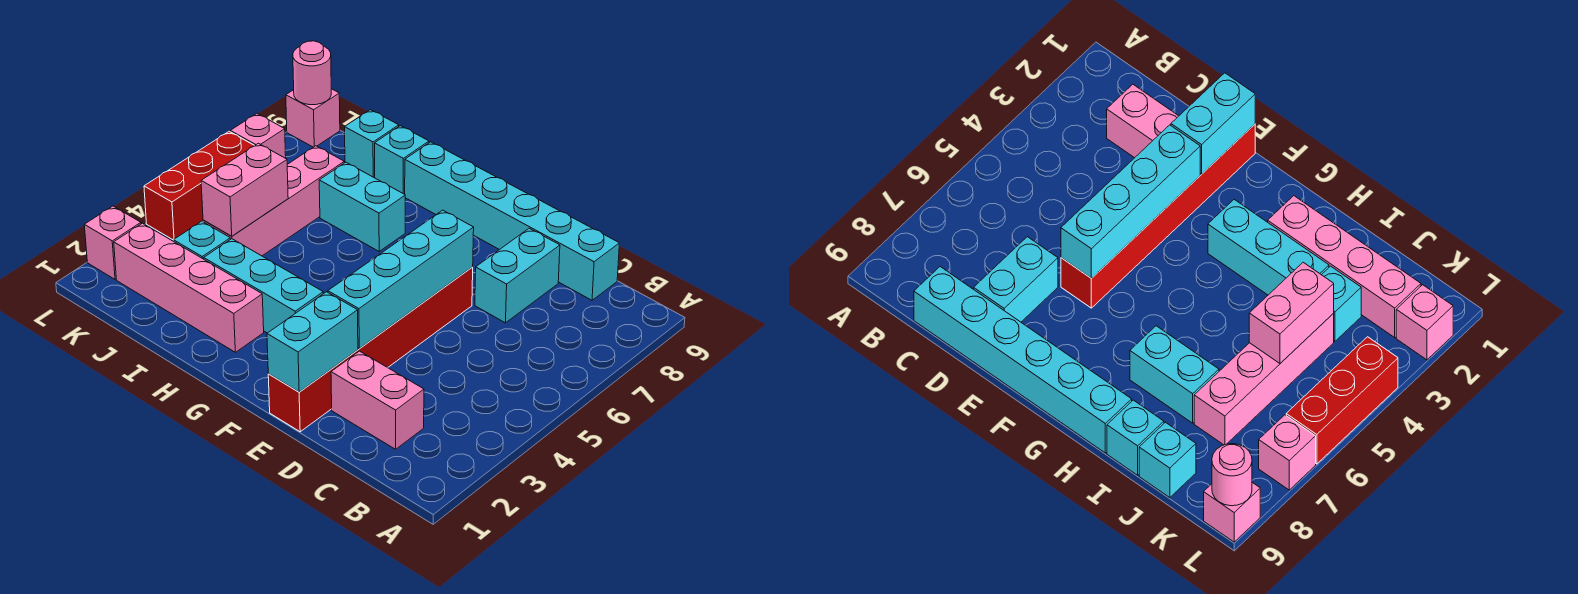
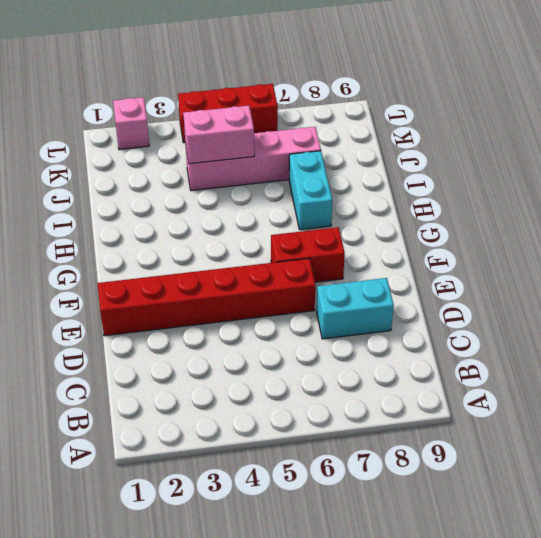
red brick F6:F7 level 1 -> none
none -> pink brick C2:D2 level 1
none -> cyan brick C9:H9 level 1
none -> cyan brick G3:I3 level 1

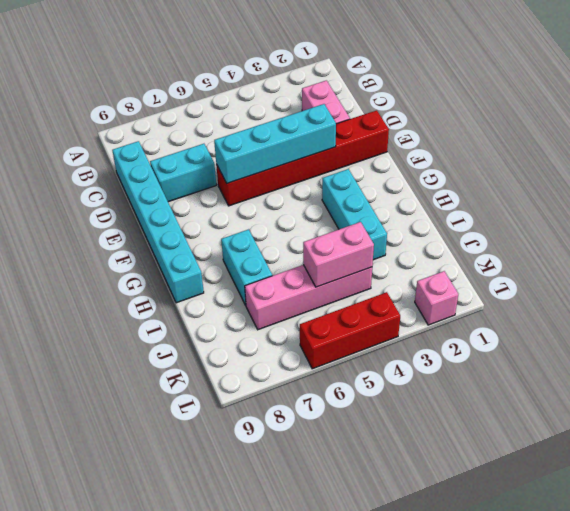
none -> pink brick H2:K2 level 1
none -> cyan brick I9 level 1
none -> cyan brick J3 level 1

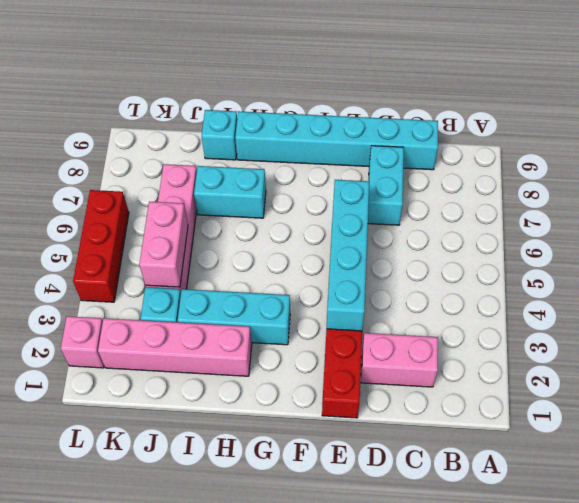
none -> cyan brick J9 level 1
none -> pink brick L7 level 1
none -> pink brick L9 level 1

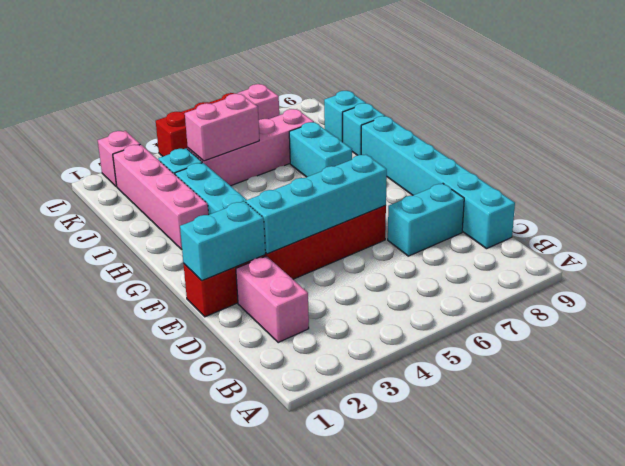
none -> pink brick L9 level 1
none -> pink round brick L9 level 2

